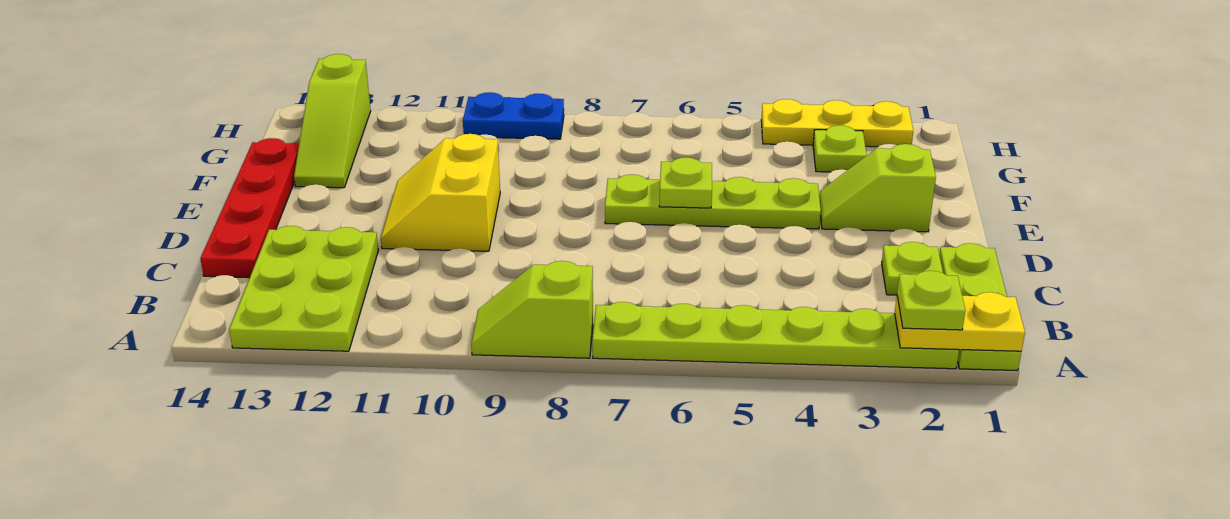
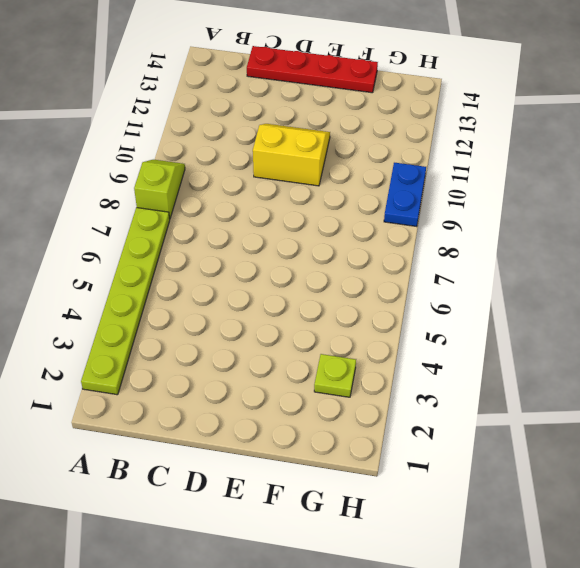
none -> lime plate A1:C1 level 1
none -> lime plate A12:C13 level 1
none -> lime plate C2 level 1

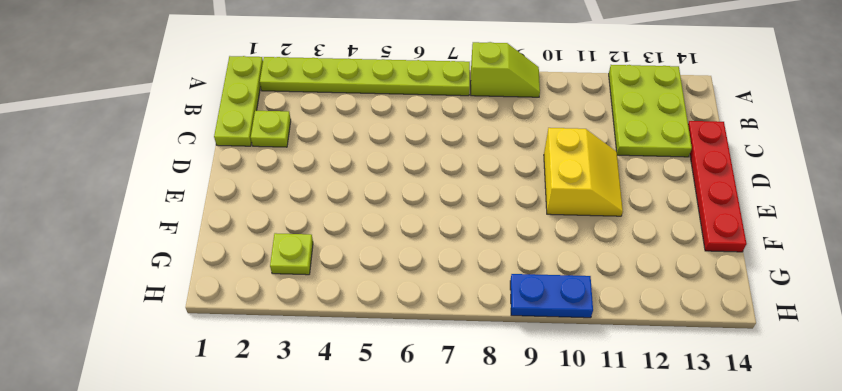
none -> lime slope E2:E3 level 1 top 2
none -> lime plate E4:E7 level 1
none -> lime slope F13:H13 level 1 top H

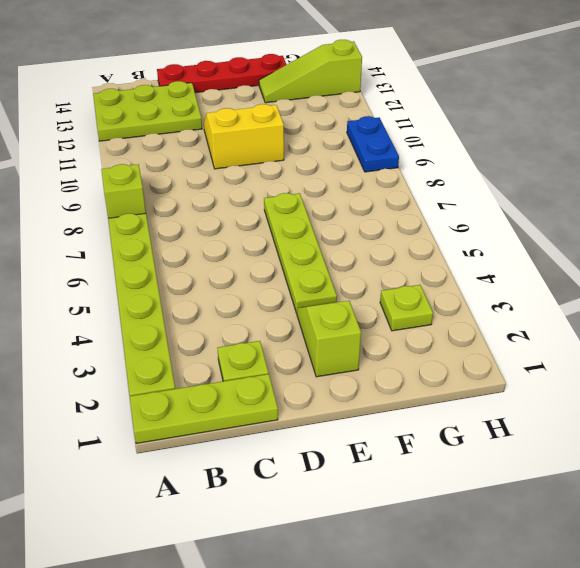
none -> yellow plate H2:H4 level 1
none -> yellow plate A1:A2 level 2
none -> lime plate E6 level 2

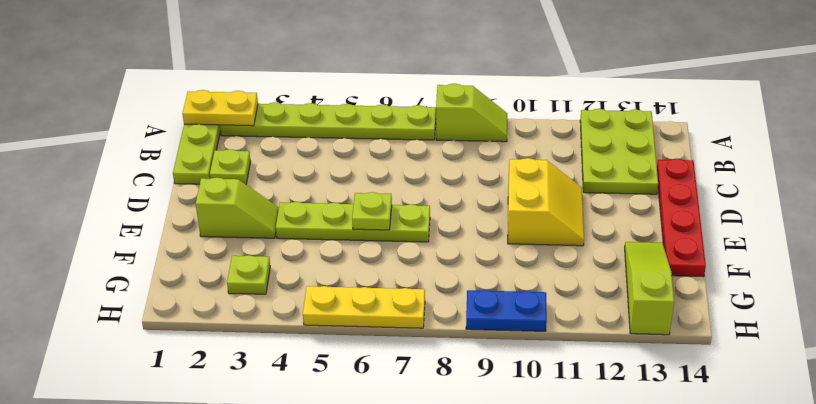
yellow plate H5:H7 level 1 -> yellow plate H2:H4 level 1
none -> lime plate A2 level 3

